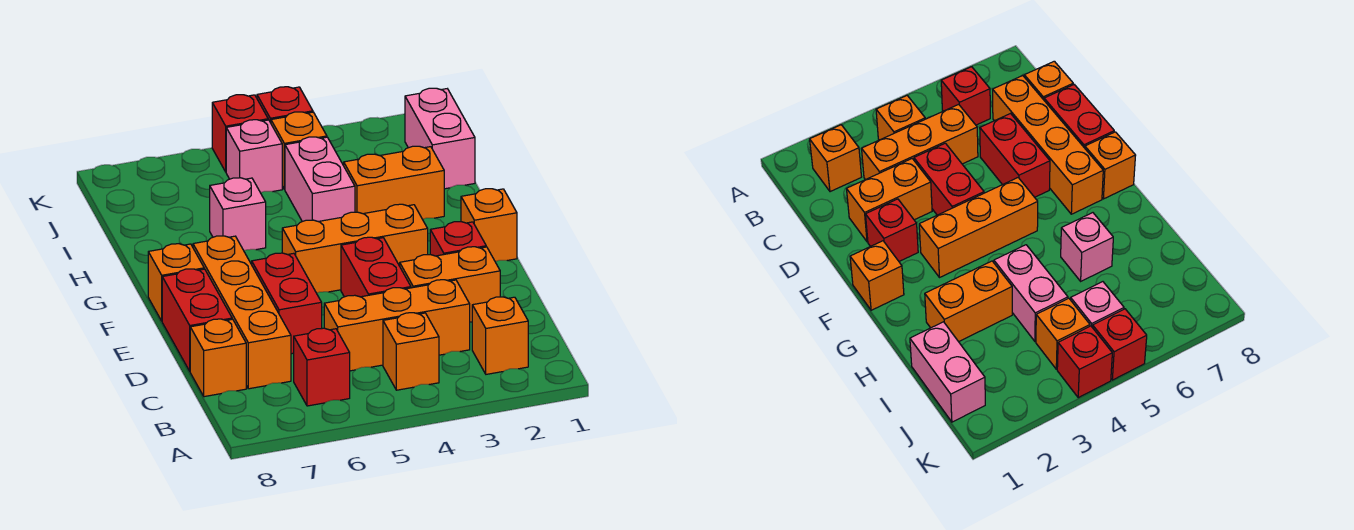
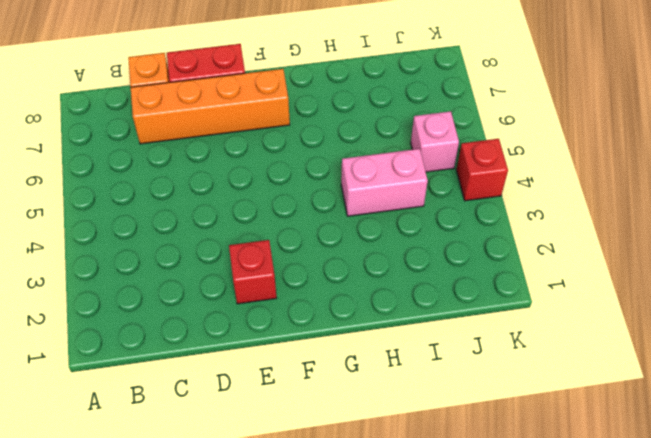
none -> orange brick B2 level 1
none -> orange brick B4 level 1
none -> red brick B6 level 1

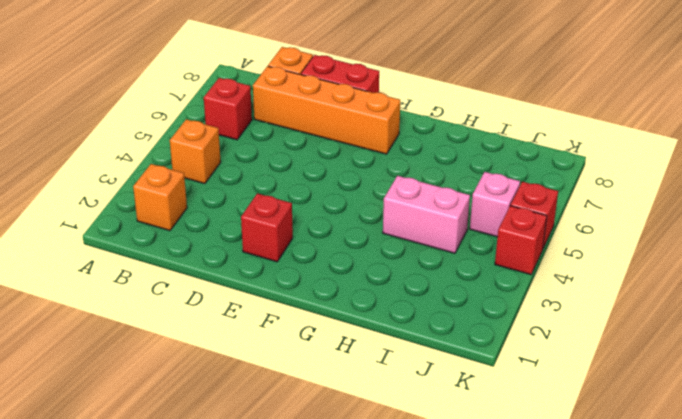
none -> orange brick C3:C5 level 1
none -> orange brick D2:D3 level 1
none -> red brick D4:E4 level 1

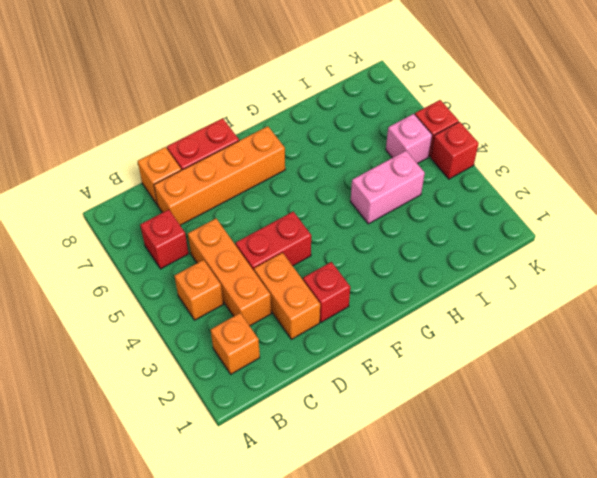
none -> red brick D6:E6 level 1
none -> orange brick F1 level 1
none -> orange brick F3:F5 level 1

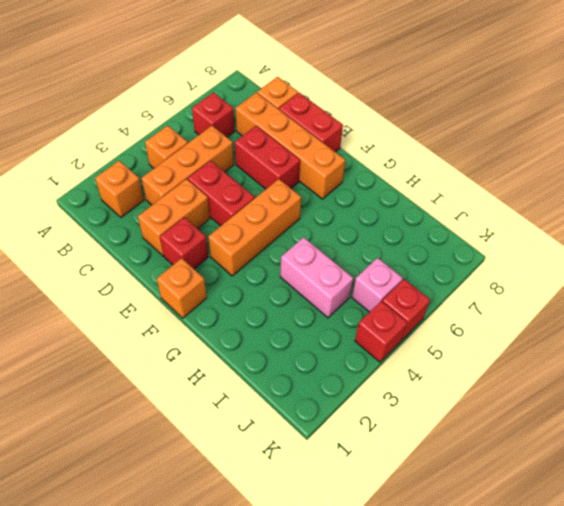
none -> orange brick F8 level 1
none -> orange brick H2:H3 level 1
none -> pink brick H6 level 1

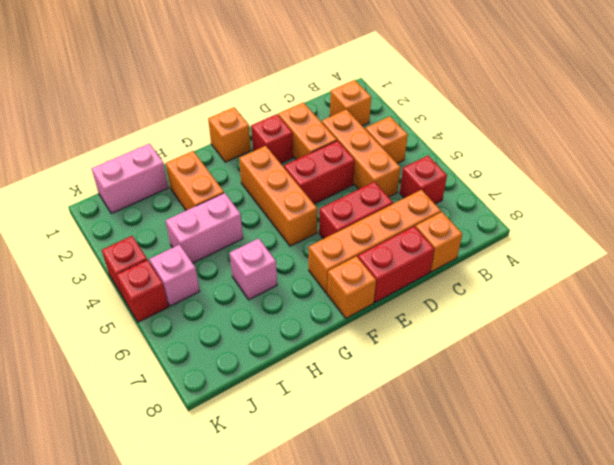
none -> orange brick J4 level 1

